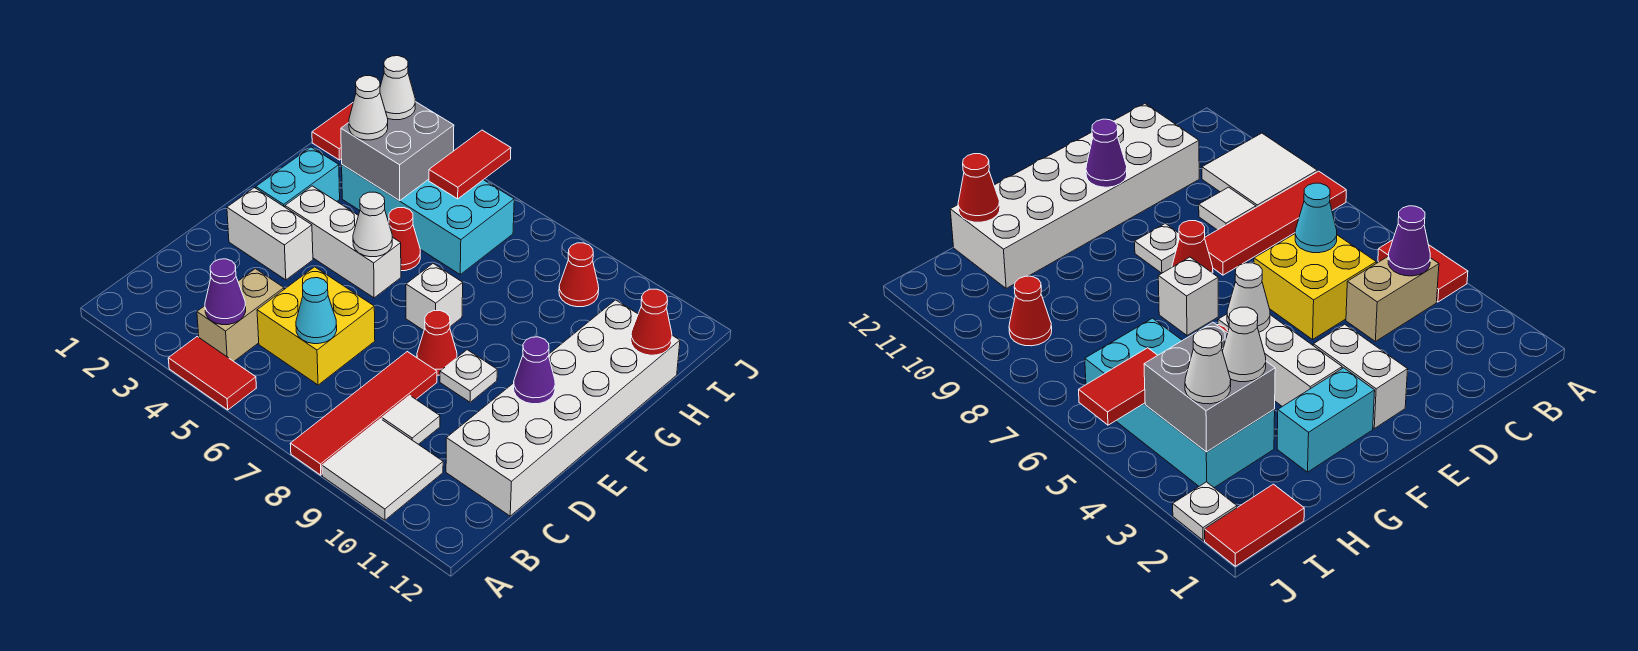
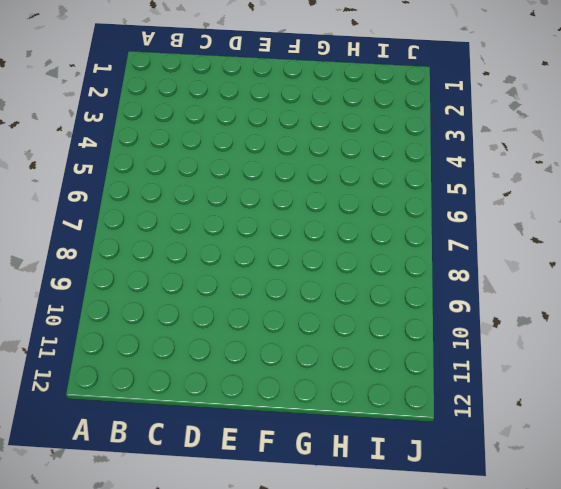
none -> red tile A4:A5 level 1
none -> red tile A8:D8 level 1
none -> white tile A9:B10 level 1

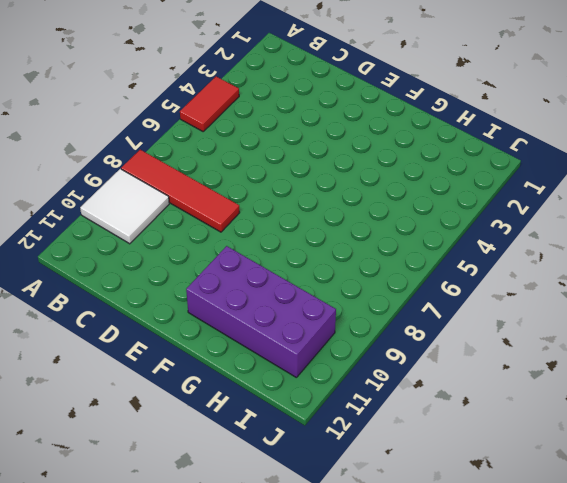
purple brick F10:I11 level 1 -> white brick C11:H12 level 1
none -> tan brick B4:C4 level 1
none -> yellow brick C5:D6 level 1
none -> white tile C9 level 1

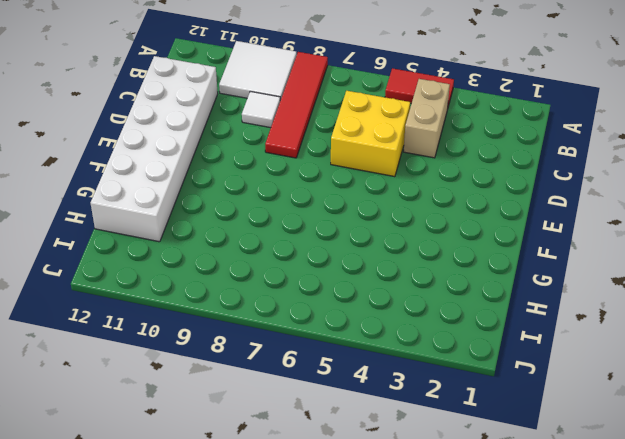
none -> white brick E2:E3 level 1
none -> red cone E8 level 1
none -> white plate E9 level 1

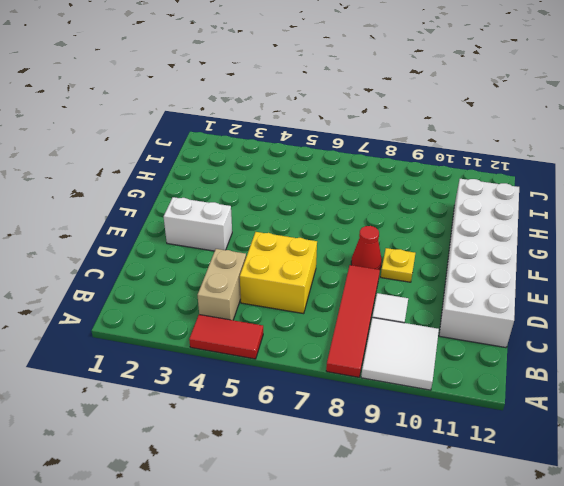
yellow plate E9 level 1 -> white plate E9 level 1
none -> cyan brick F2:G2 level 1
none -> white brick F3:F5 level 1
none -> white brick F7 level 1

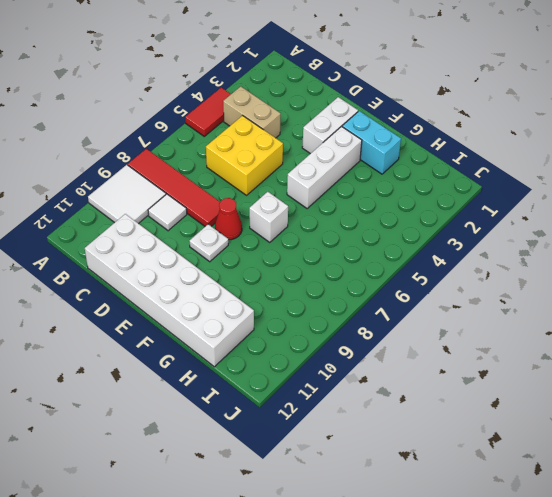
none -> red cone G5 level 1
none -> cyan brick H3:I6 level 1
none -> red tile I1:J1 level 1

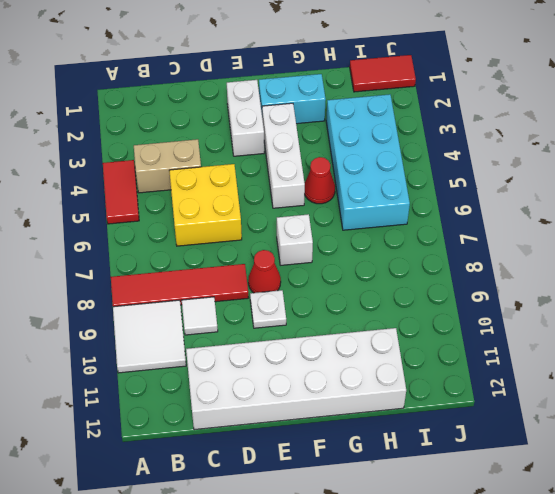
none -> red cone I9 level 1
none -> white plate J2 level 1
none -> purple cone B4 level 2

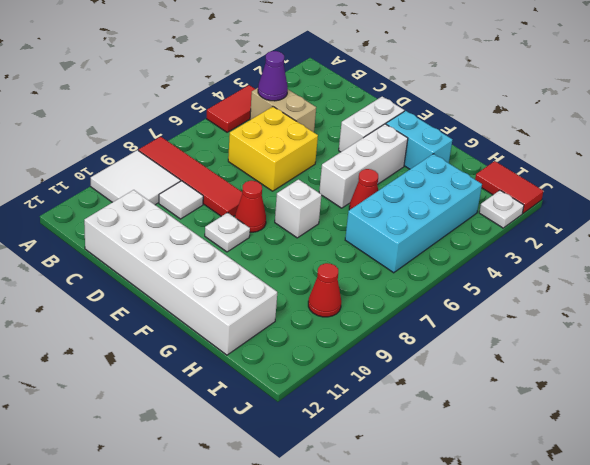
none -> cyan cone C6 level 2
none -> purple cone E11 level 2
none -> white cone F5 level 2

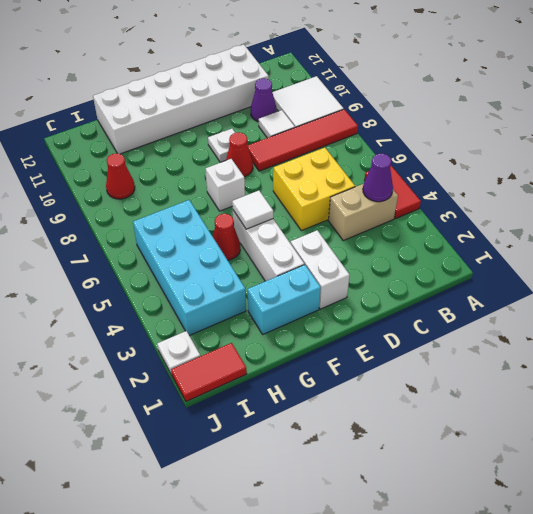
purple cone C10 level 1 -> purple cone E11 level 2
white tile F5 level 2 -> white cone F5 level 2
none -> cyan cone C6 level 2
none -> grey brick H3:I4 level 2
none -> red cone H12 level 2

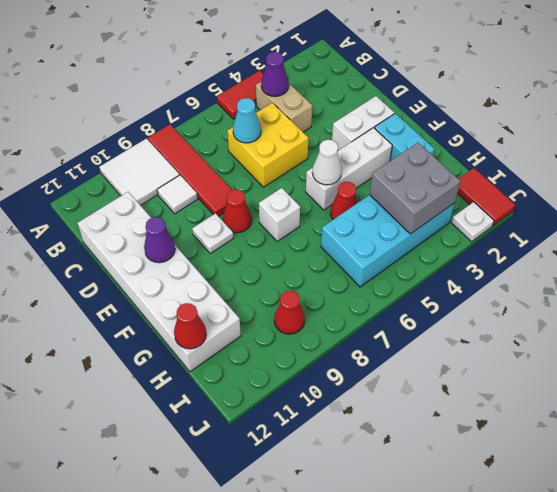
none -> red tile I5:J5 level 2
none -> white cone H3 level 3
none -> white cone I3 level 3

